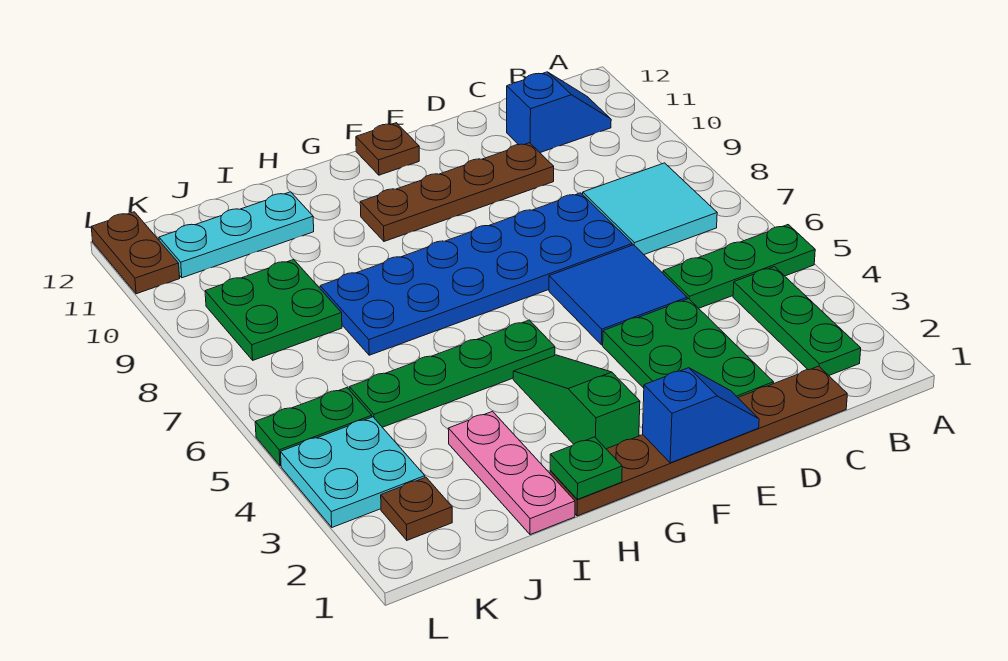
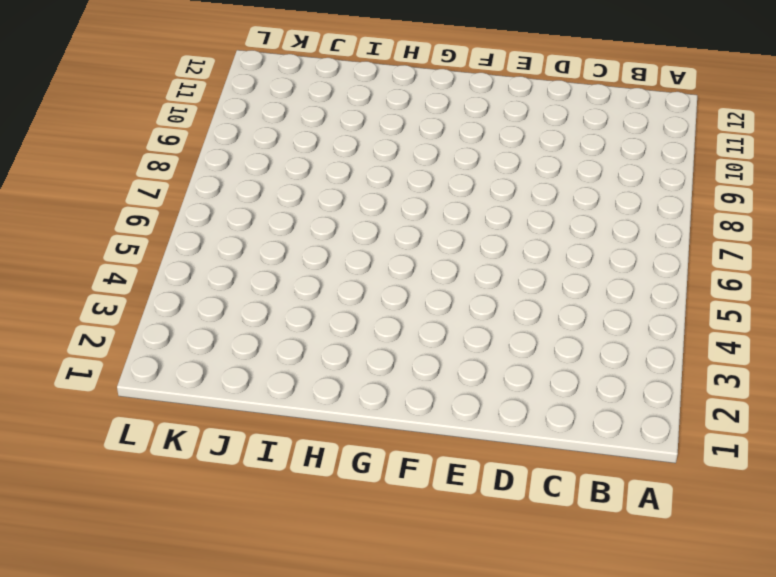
none -> green plate A5:C5 level 1
none -> green plate B2:B4 level 1
none -> cyan tile B7:C8 level 1

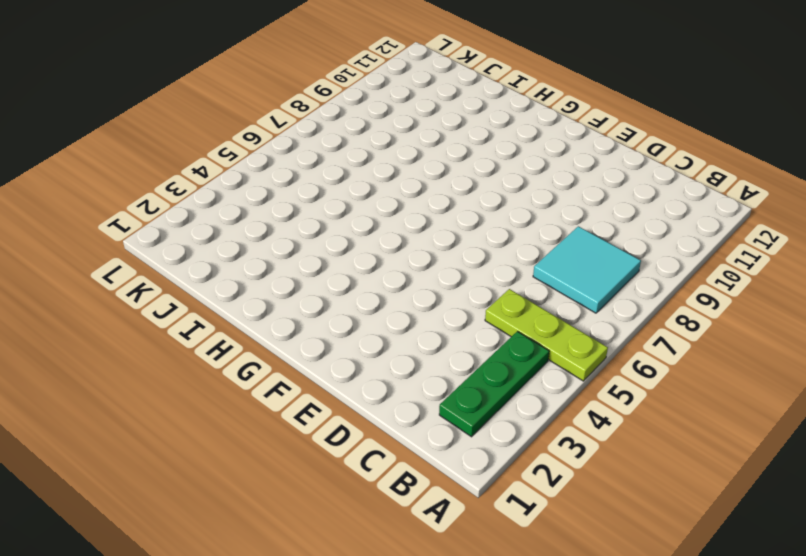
lime plate A5:C5 level 1 -> green plate A5:C5 level 1
none -> blue slope B11:C11 level 1 top C
none -> brown plate C1:H1 level 1
none -> green plate D2:E4 level 1

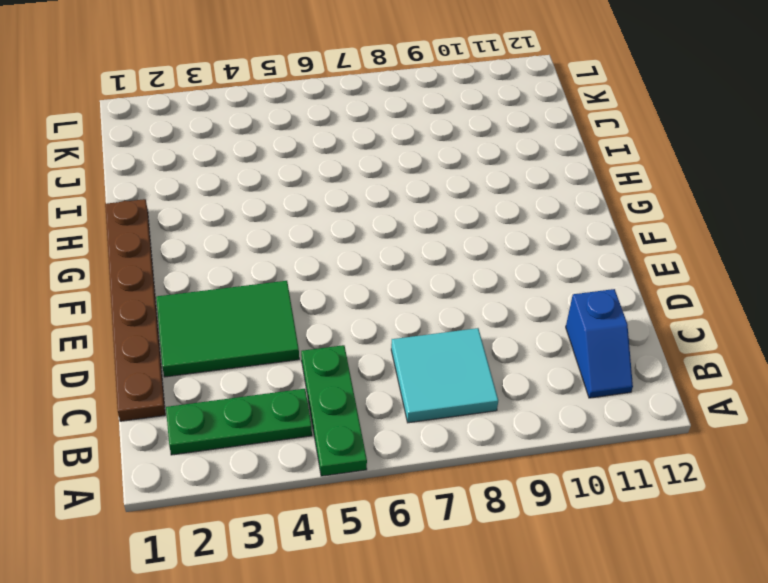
green tile D2:E4 level 1 -> green plate D2:E4 level 1
none -> blue tile D5:E6 level 1
none -> blue plate D7:I8 level 1
none -> brown plate D10:G10 level 1

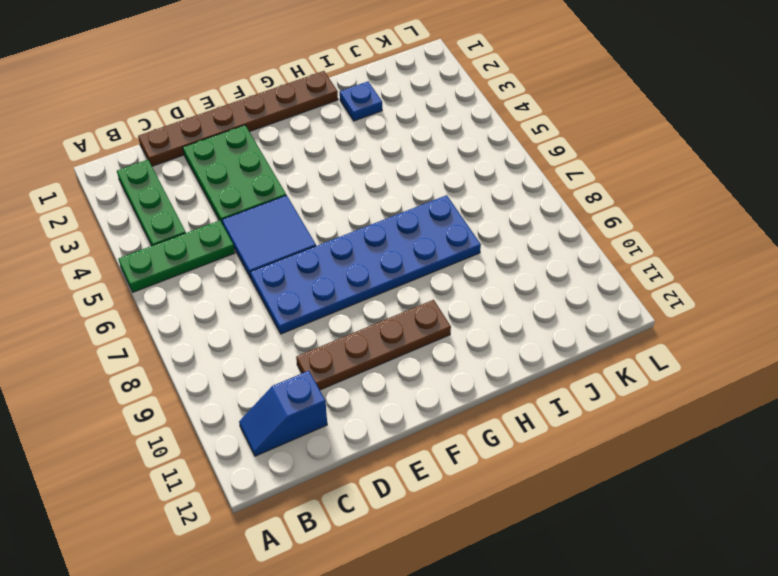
blue plate I2 level 1 -> pink plate I1:I3 level 1
none -> cyan tile B7:C8 level 1
none -> brown plate F12 level 1
none -> green slope G2:G4 level 1 top 2

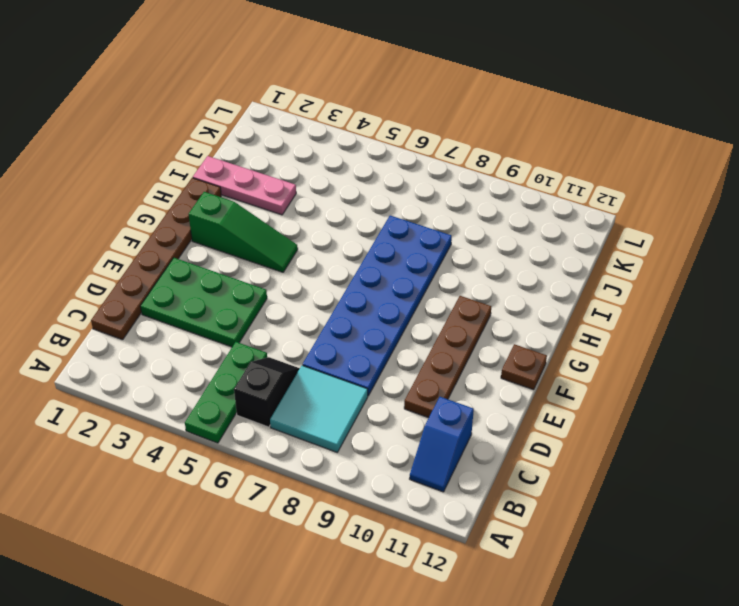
black slope B6:C6 level 1 top B -> none
none -> green plate B2:B4 level 1
none -> blue tile D5:E6 level 1
none -> green plate G5:J5 level 1

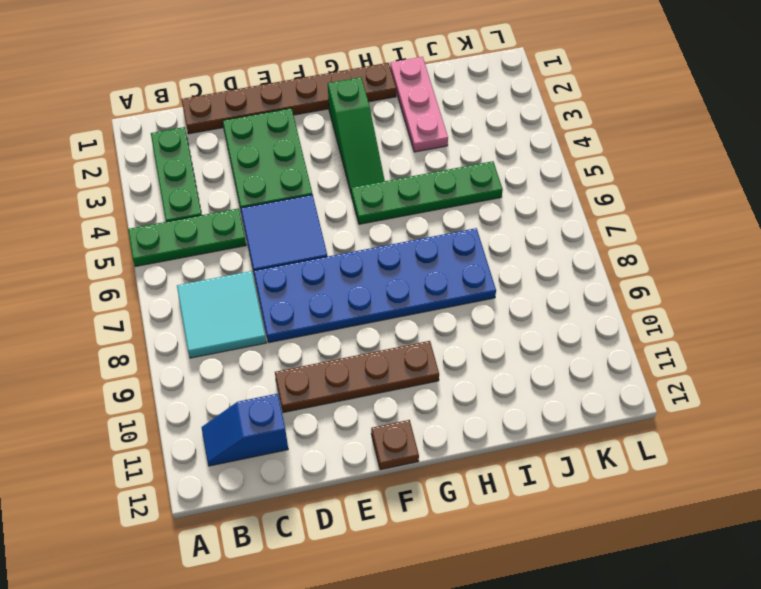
none -> cyan plate I11:K11 level 1
none -> green plate J8:K9 level 1
none -> brown plate K2 level 1

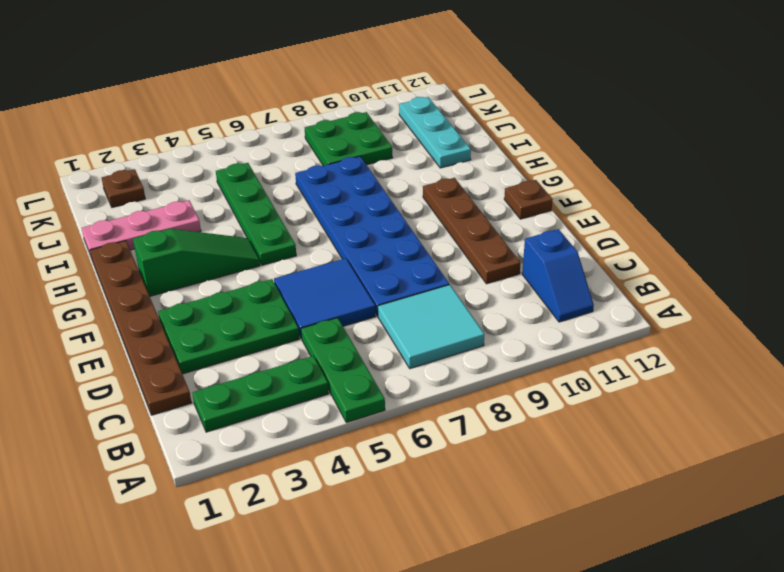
none -> cyan plate K3:L4 level 1
none -> green plate K5:L5 level 1
none -> brown plate L11:L12 level 1

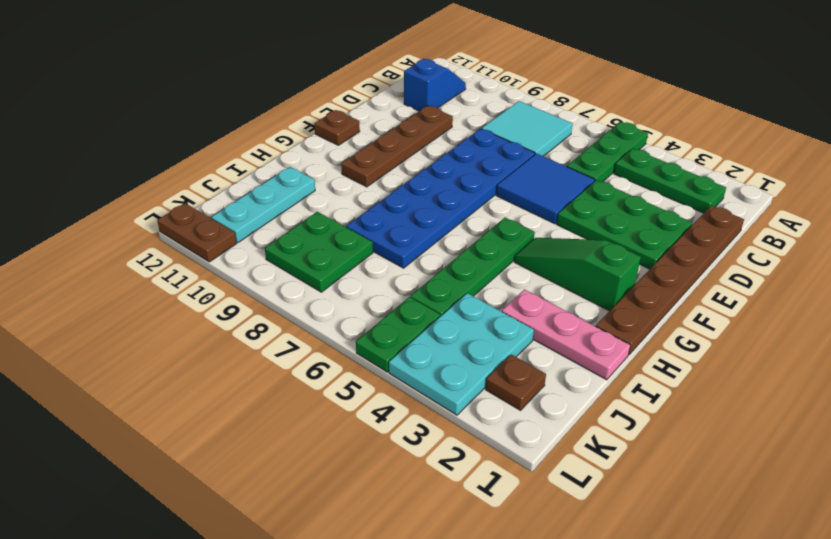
cyan plate J3:L4 level 1 -> cyan plate K3:L4 level 1
none -> blue slope E1:F1 level 2 top F
none -> green plate H1 level 2

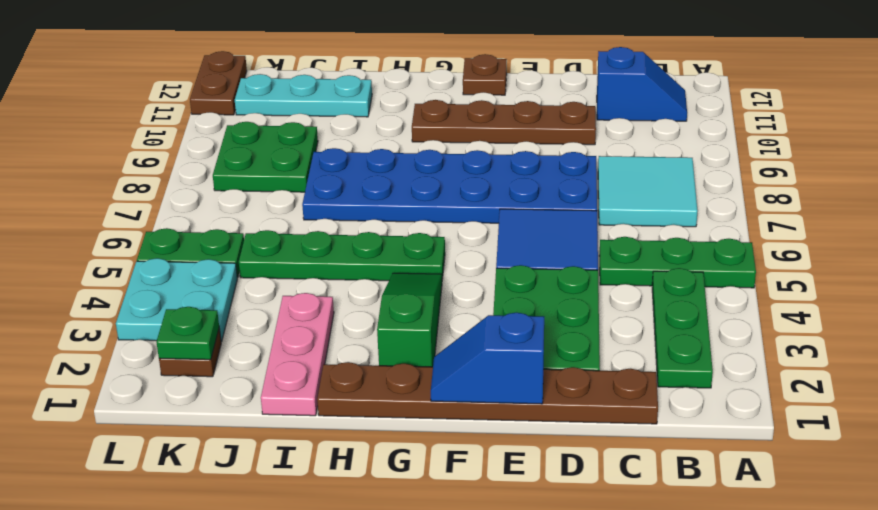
blue slope E1:F1 level 2 top E -> blue slope E1:F1 level 2 top F
green plate K2 level 2 -> green plate H1 level 2

